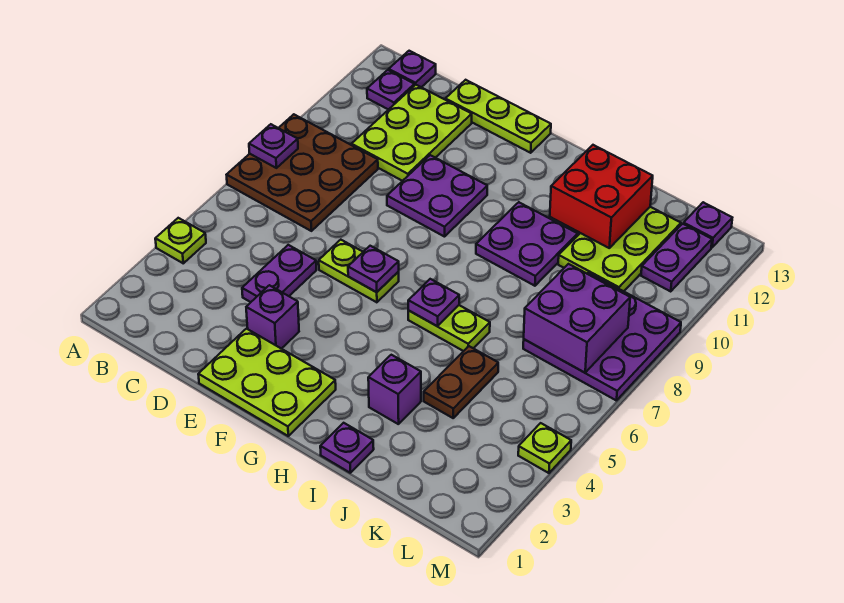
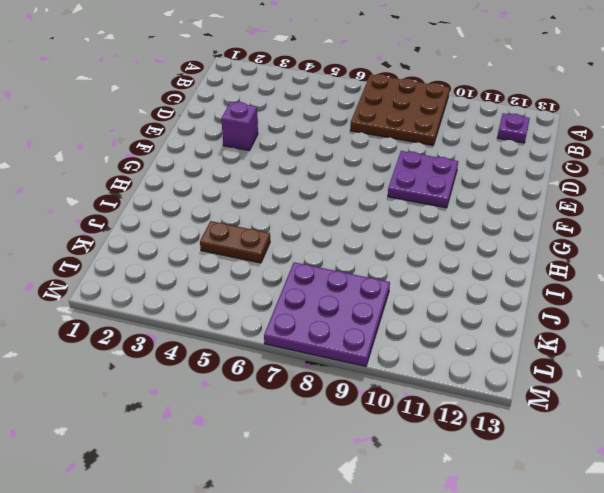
none -> lime plate A4 level 1
none -> purple plate B13 level 1
none -> lime plate C10:D12 level 1

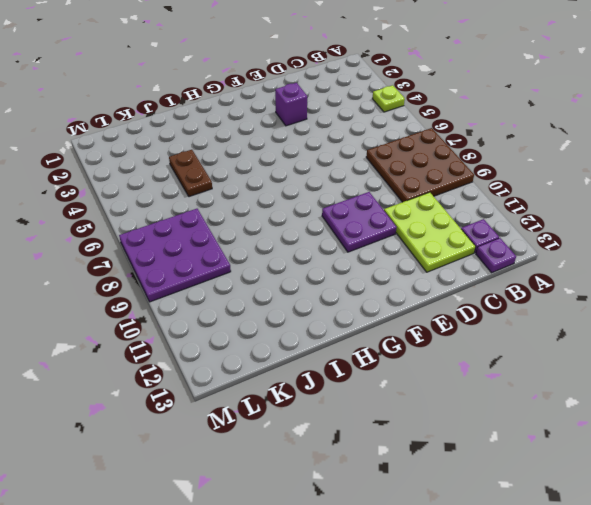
none -> purple plate D4:D5 level 1
none -> lime plate D13:F13 level 1
none -> lime plate E1:G2 level 1

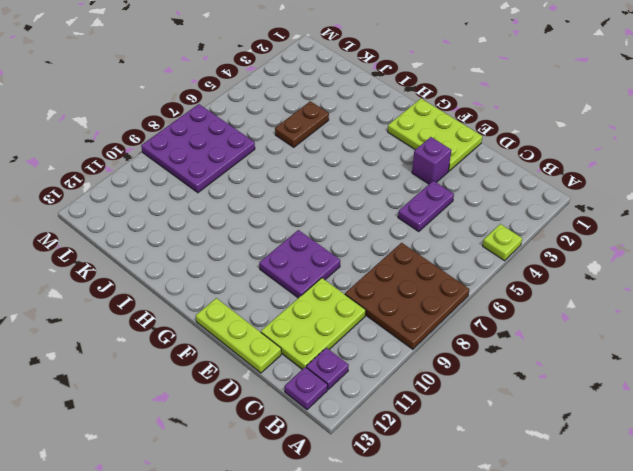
none -> lime plate E6:F6 level 1
none -> lime plate H6:I6 level 1
none -> purple plate H9:I10 level 1

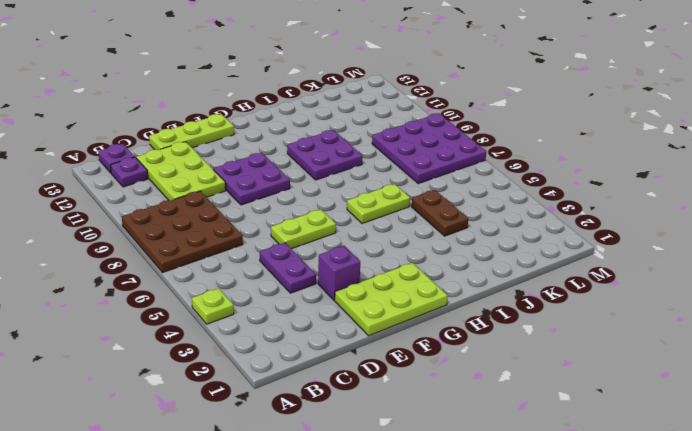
none -> purple plate I1 level 1
none -> purple brick I3 level 1
none -> lime plate J10:K12 level 1

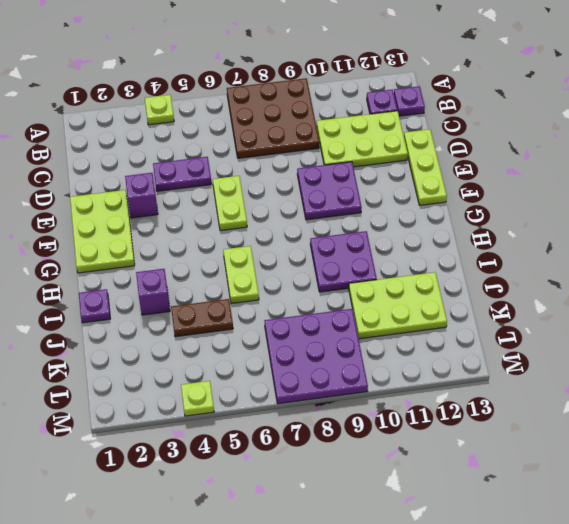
none -> purple plate L11:L12 level 1
none -> purple plate L13 level 1
none -> purple plate A8 level 2

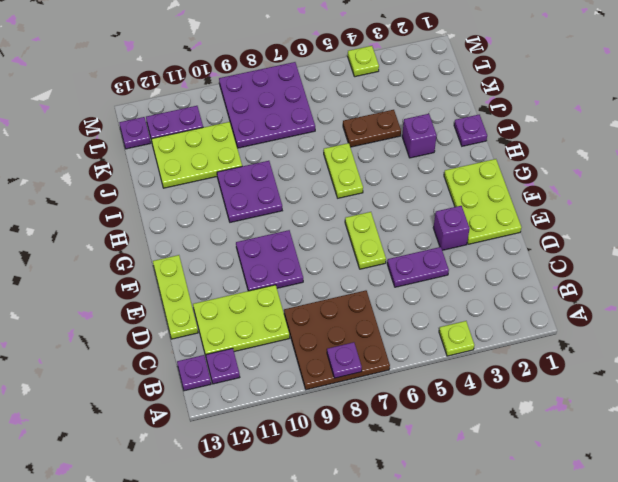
none -> purple plate F6 level 2
none -> purple plate H6 level 2
none -> red brick I11:J12 level 2

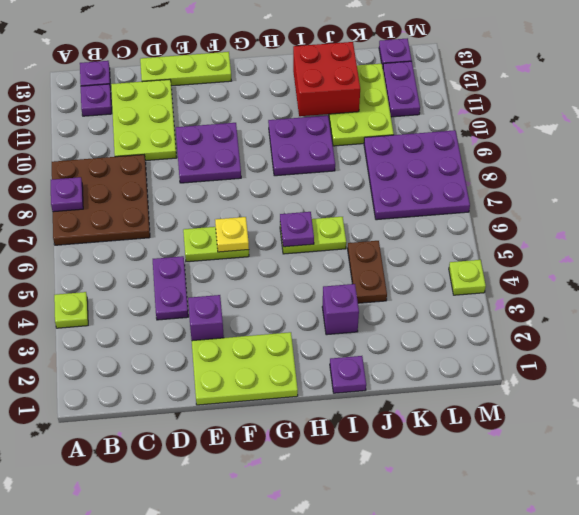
yellow plate F6 level 2 -> purple plate F6 level 2
none -> purple brick K7:L8 level 2

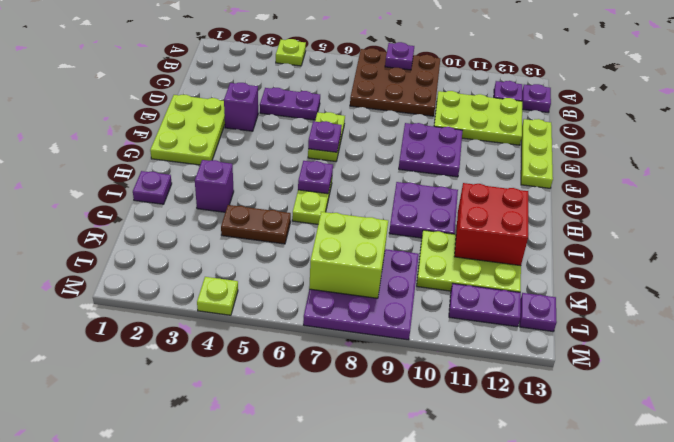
lime brick K7:L8 level 2 -> purple brick K7:L8 level 2

